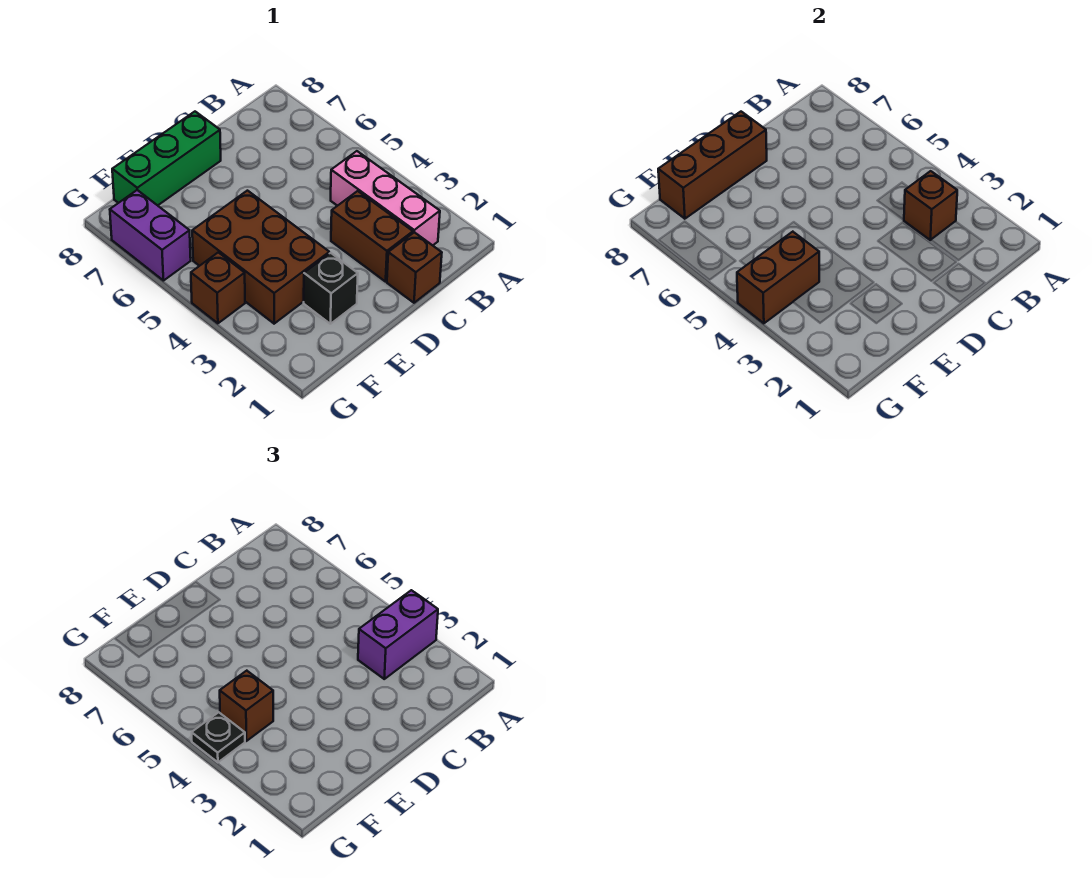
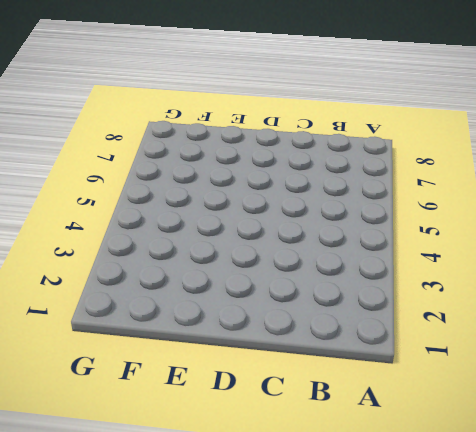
none -> pink brick B2:B4 level 1
none -> brown brick C1 level 1
none -> brown brick C2:C3 level 1

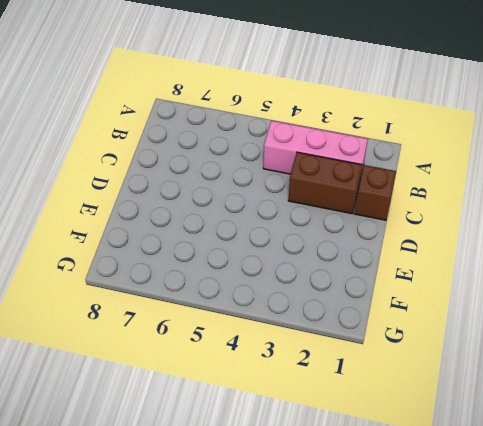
none -> green brick D8:F8 level 1
none -> black brick E2 level 1
none -> brown brick E3:F5 level 1

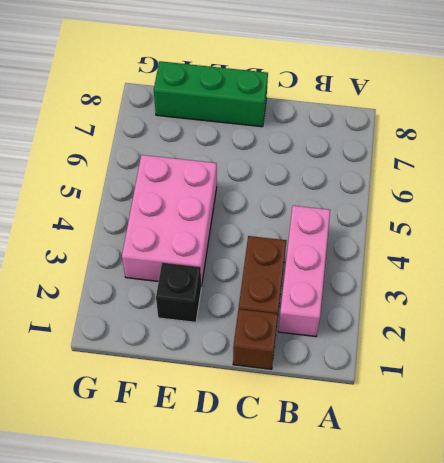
pink brick E3:F5 level 1 -> brown brick E3:F5 level 1
none -> brown brick G4 level 1
none -> purple brick G6:G7 level 1
none -> brown brick B3 level 2

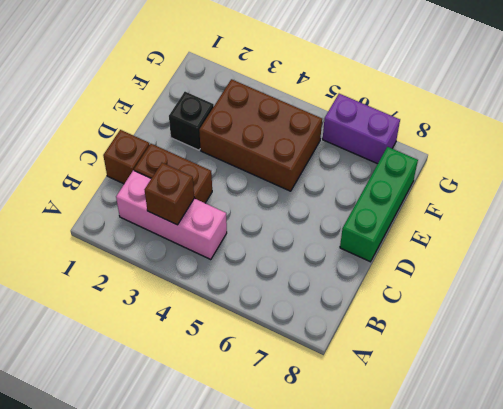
none -> brown brick G4 level 1
none -> brown brick D8:F8 level 2
none -> brown brick F4:G4 level 2

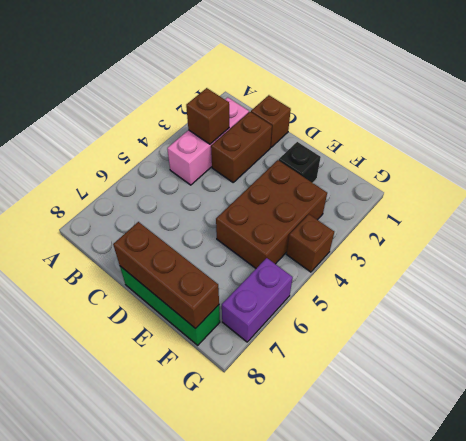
none -> brown brick F4:G4 level 2
none -> purple brick A3:B3 level 3
none -> brown brick F4 level 3

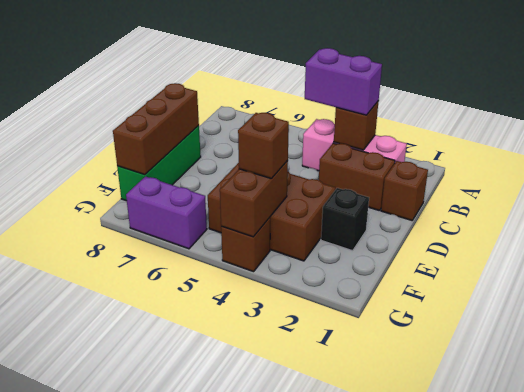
purple brick B3:B4 level 3 -> purple brick A3:B3 level 3
none -> black plate G4 level 3

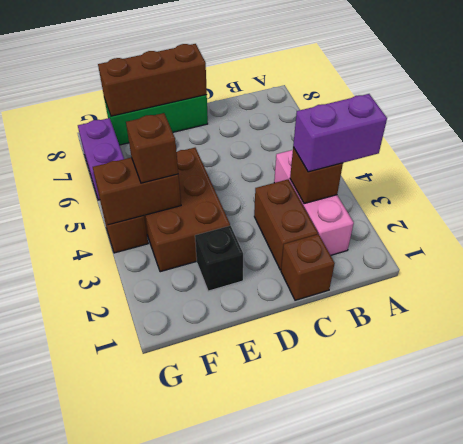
none -> black plate G4 level 3

